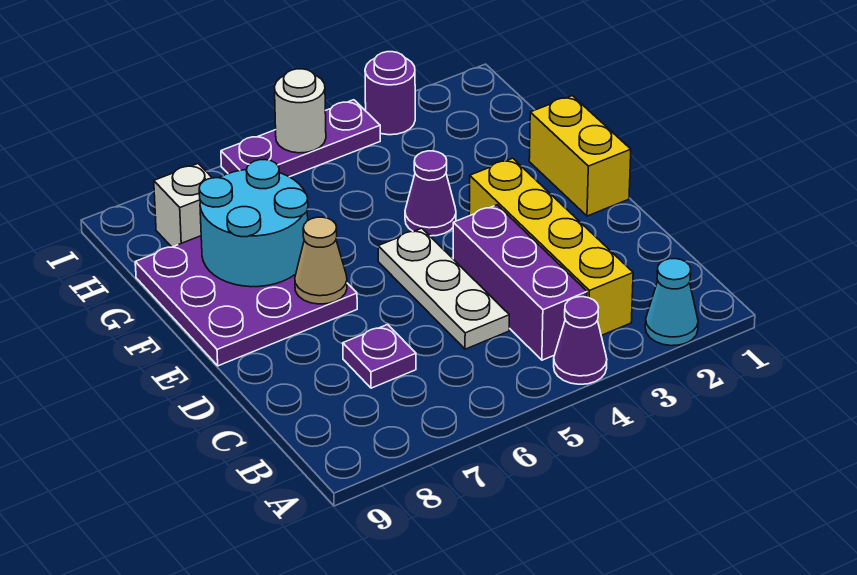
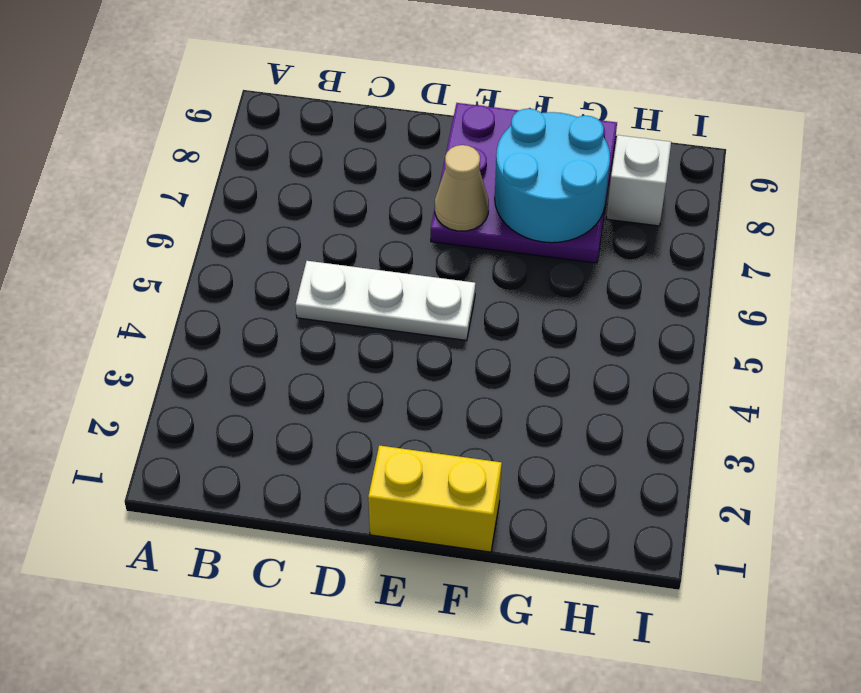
none -> cyan cone A2 level 1
none -> purple cone A4 level 1
none -> yellow brick B3:E3 level 1

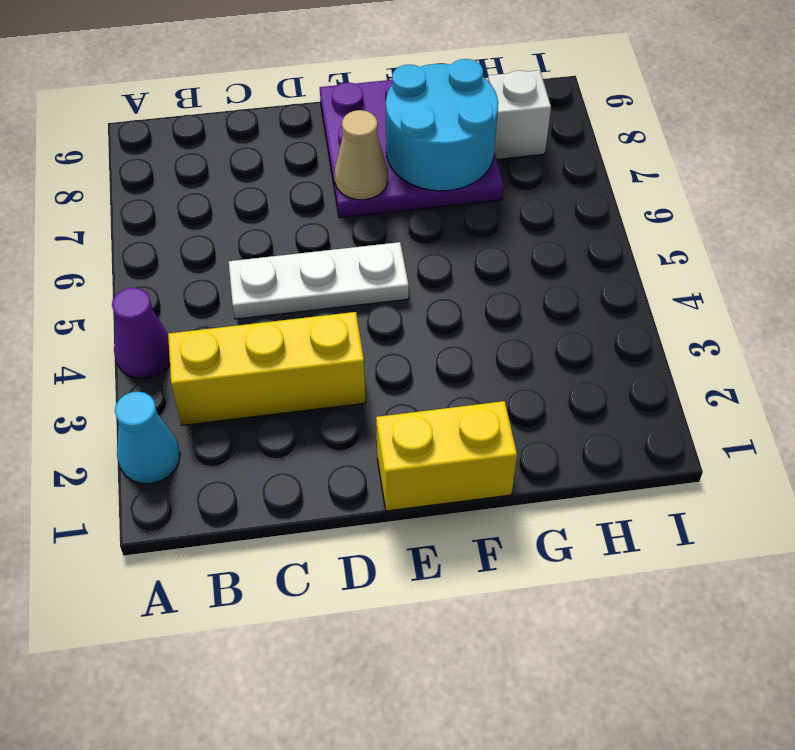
yellow brick B3:D3 level 1 -> yellow brick B3:E3 level 1
none -> purple brick B4:D4 level 1
none -> purple plate C7 level 1
none -> purple cone F4 level 1

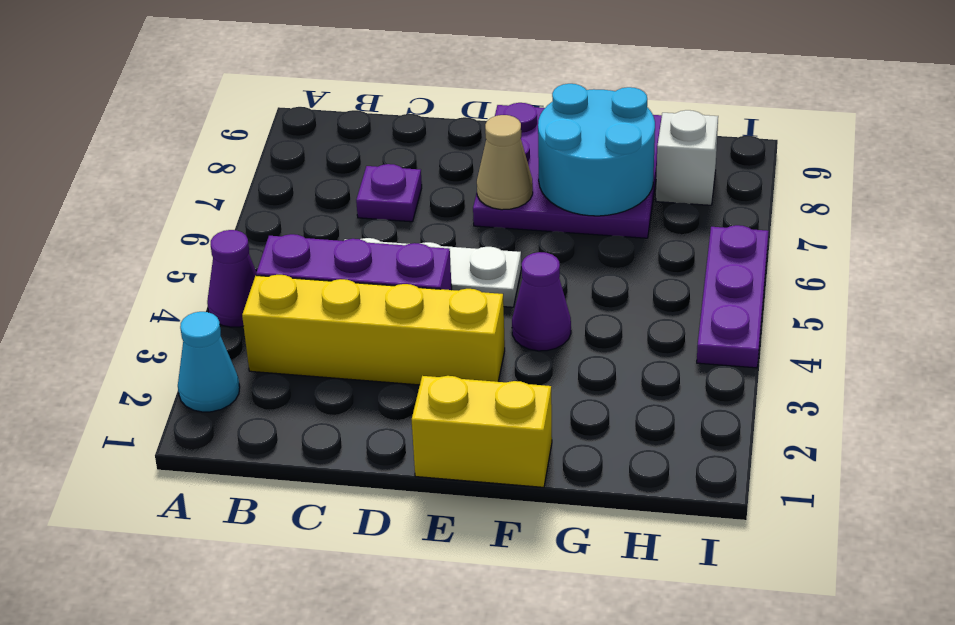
none -> purple round brick I3 level 1
none -> white round brick I5 level 2

